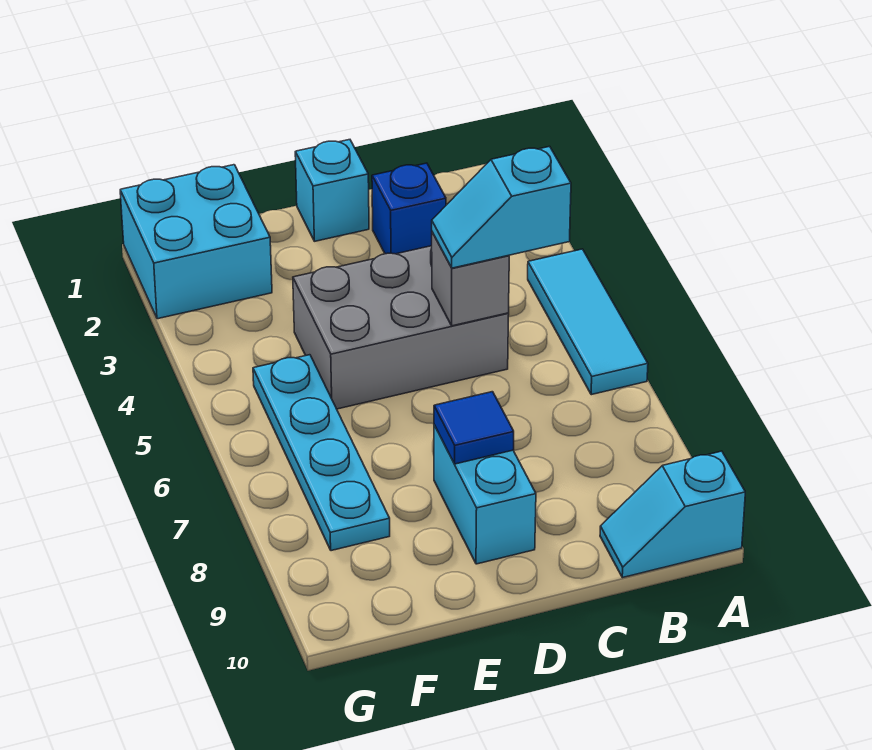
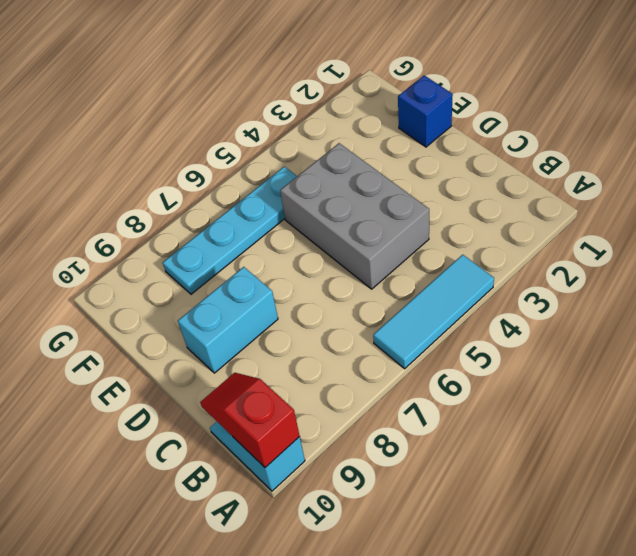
red slope A10:B10 level 2 top A -> none
blue brick E1 level 1 -> blue brick C2 level 1
none -> cyan brick D1 level 1
none -> cyan brick F1:G2 level 1

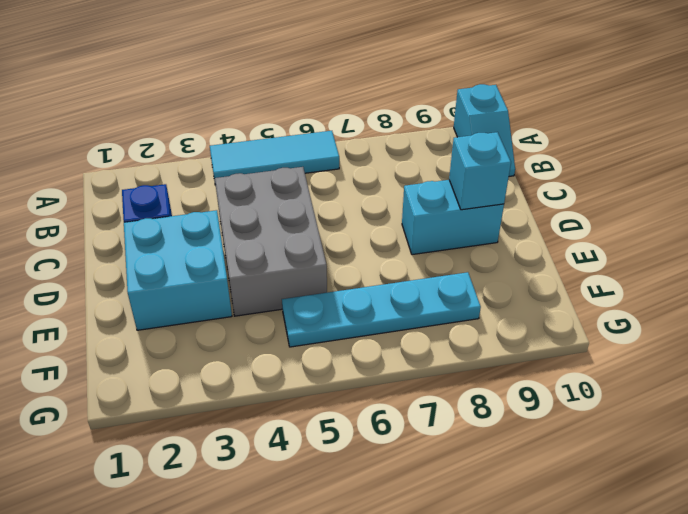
cyan brick D2:E3 level 1 -> cyan brick F1:G2 level 1
cyan brick D9 level 2 -> cyan brick D1 level 1
none -> grey brick C5 level 2
none -> blue tile D8 level 2

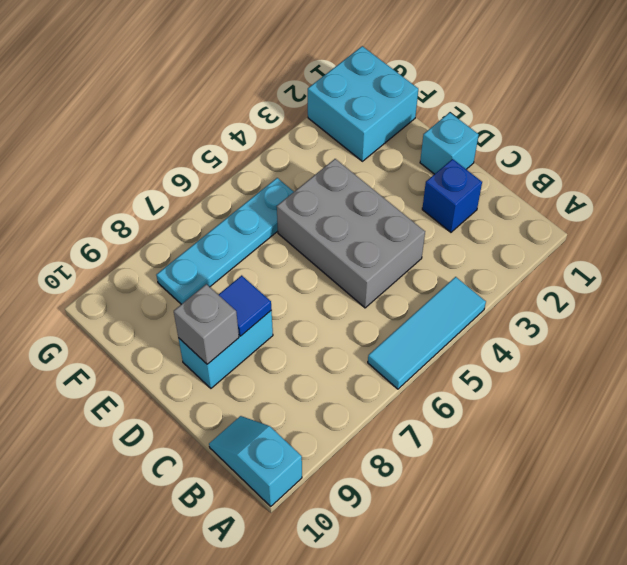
grey brick D9 level 2 -> grey brick C5 level 2
none -> cyan slope B5:C5 level 3 top B

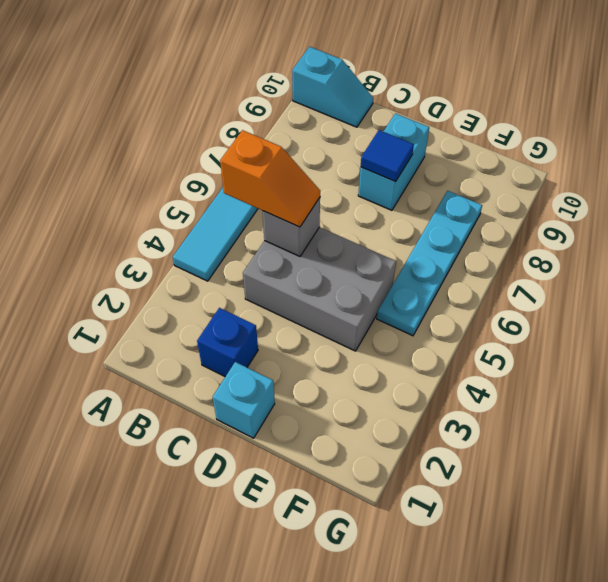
orange slope B5:C5 level 3 top B -> cyan slope B5:C5 level 3 top B
none -> cyan brick F1:G2 level 1

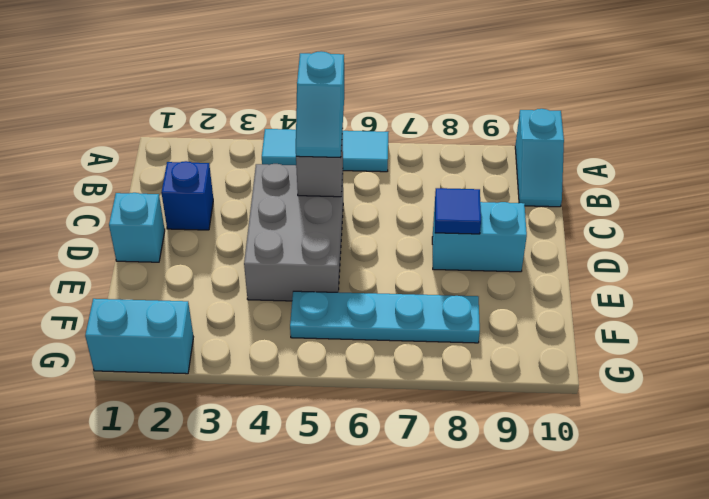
cyan brick G1:G2 level 1 -> cyan brick F1:G2 level 1

